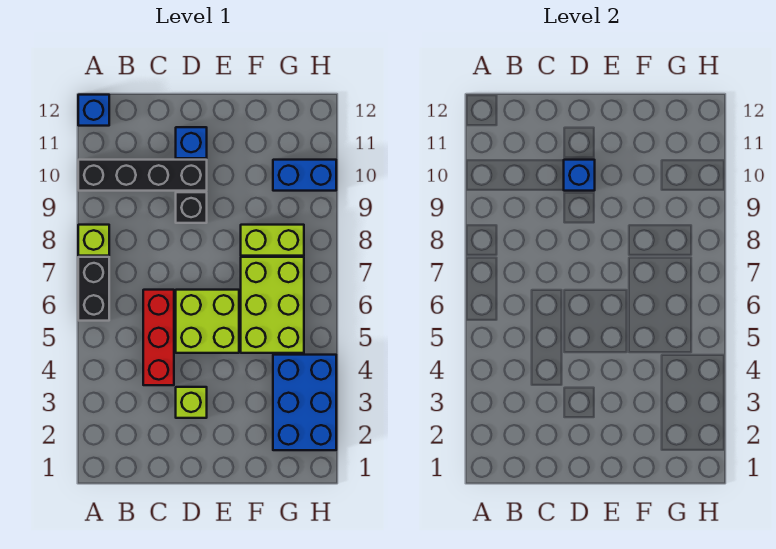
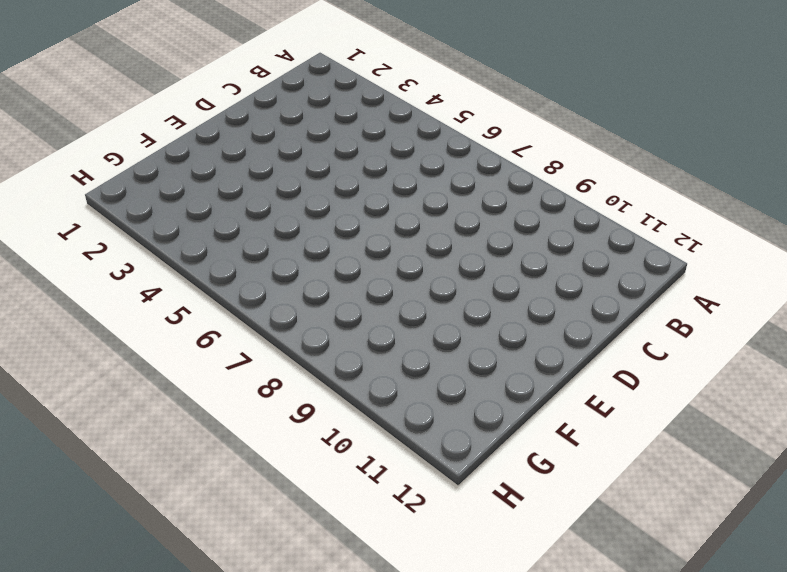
none -> black brick A6:A7 level 1
none -> lime brick A8 level 1
none -> black brick A10:D10 level 1

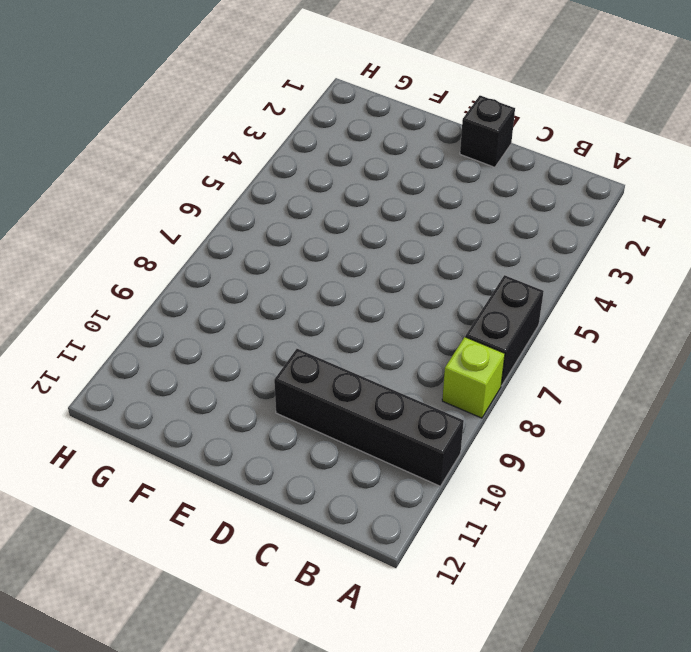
black brick D1 level 1 -> black brick D9 level 1
none -> blue brick A12 level 1
none -> red brick C4:C6 level 1
none -> lime brick D3 level 1

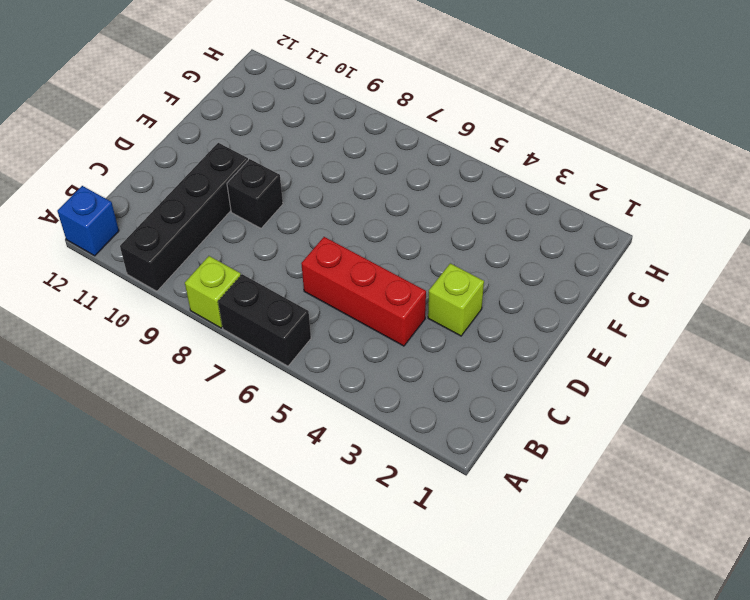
none -> lime brick D5:E6 level 1
none -> blue brick D11 level 1
none -> lime brick F5:G7 level 1

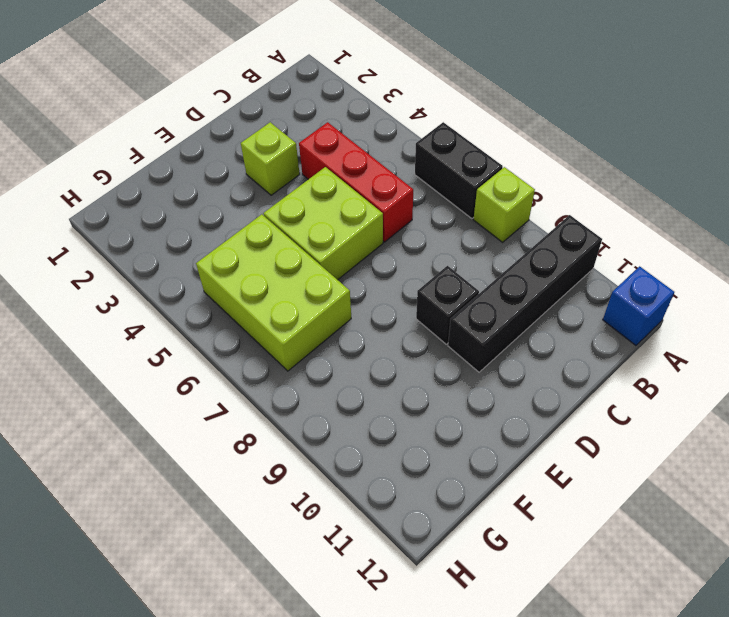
none -> blue brick D11 level 1
none -> lime brick F8:G8 level 1
none -> blue brick G2:H4 level 1

